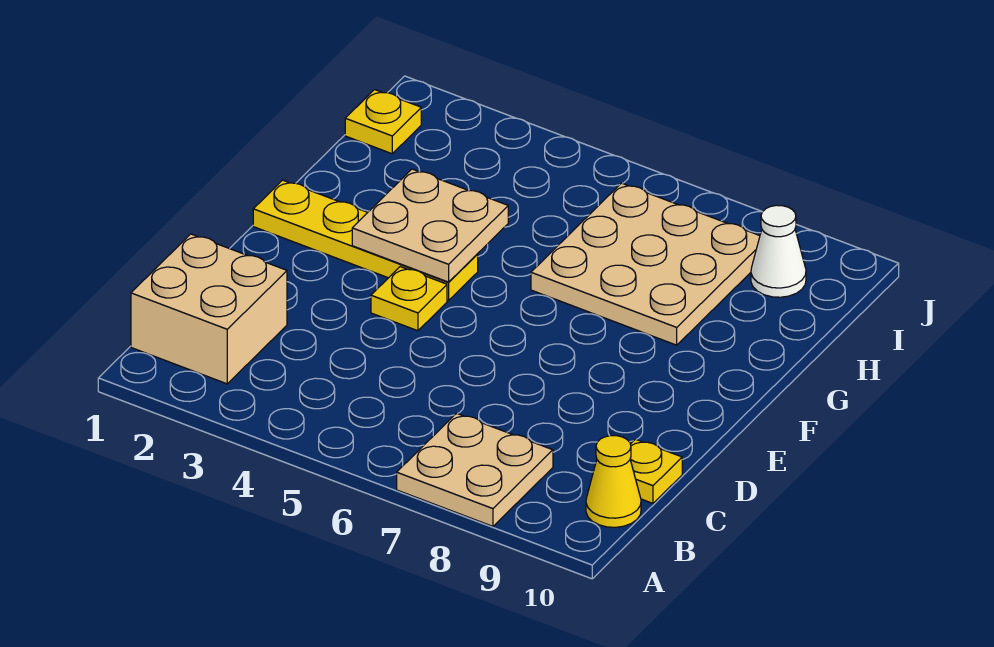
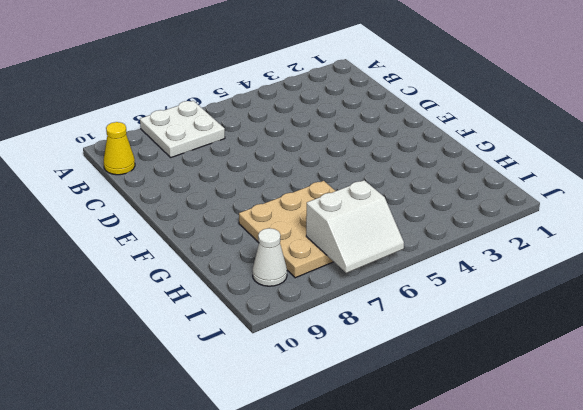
white plate A7:B8 level 1 -> tan plate A7:B8 level 1
white slope I6:J7 level 2 top I -> none
none -> tan brick B1:C2 level 1
none -> yellow plate C10 level 1

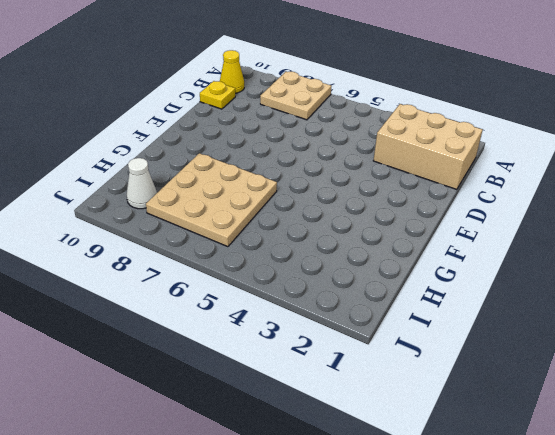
tan brick B1:C3 level 1 -> tan brick B1:C2 level 1
none -> yellow plate E4 level 1
none -> yellow plate F1:F4 level 1

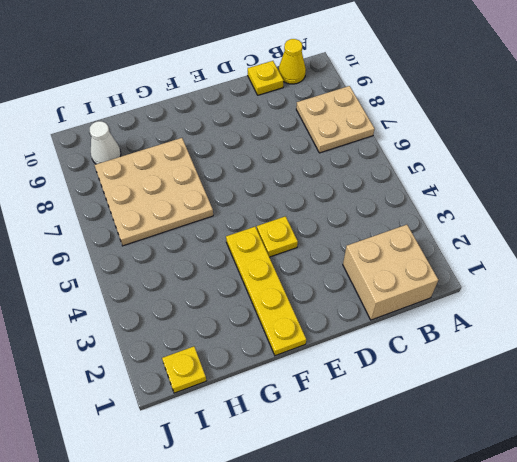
none -> tan plate F3:G4 level 2

